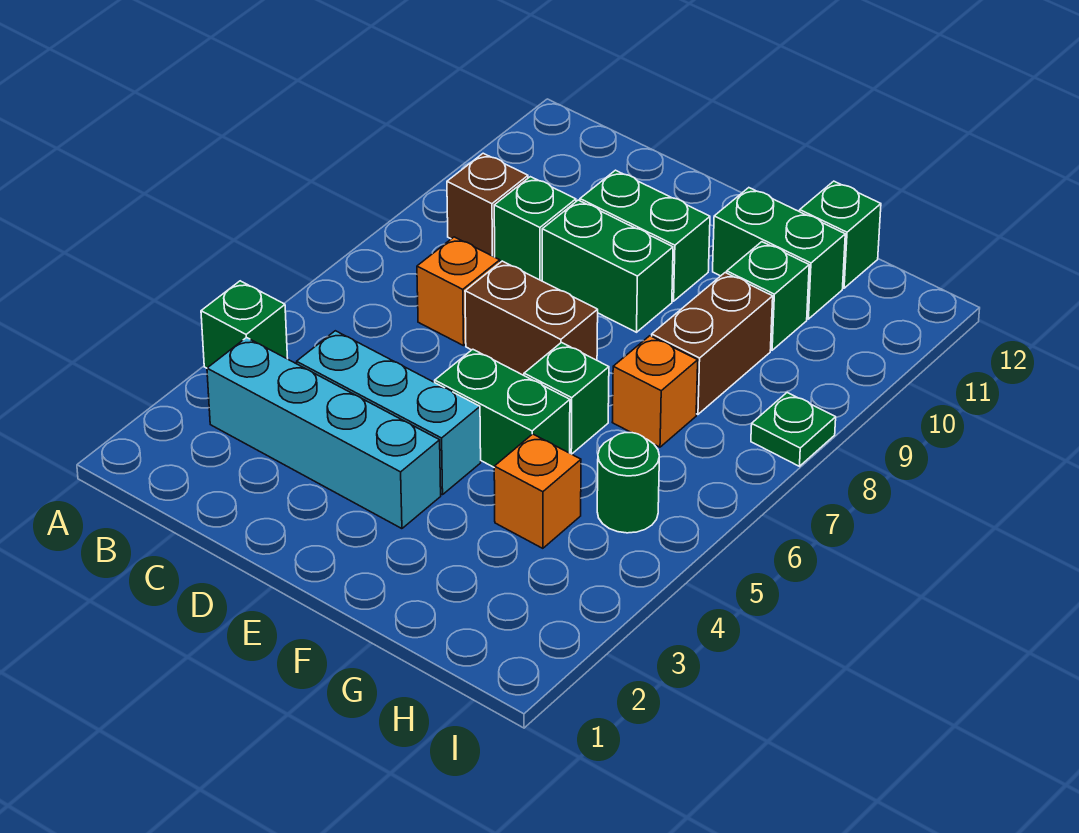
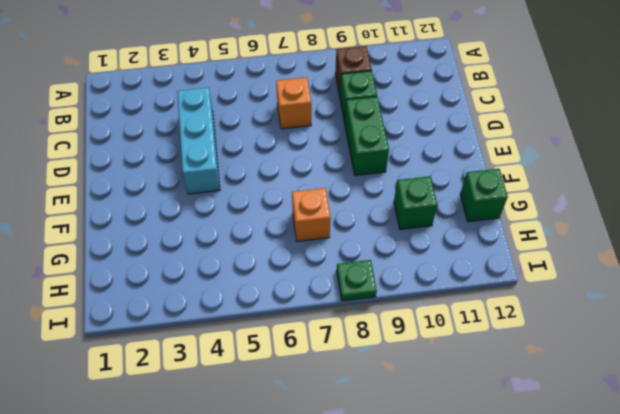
none -> green brick A4 level 1
none -> cyan brick B3:E3 level 1
none -> brown brick D7:E7 level 1

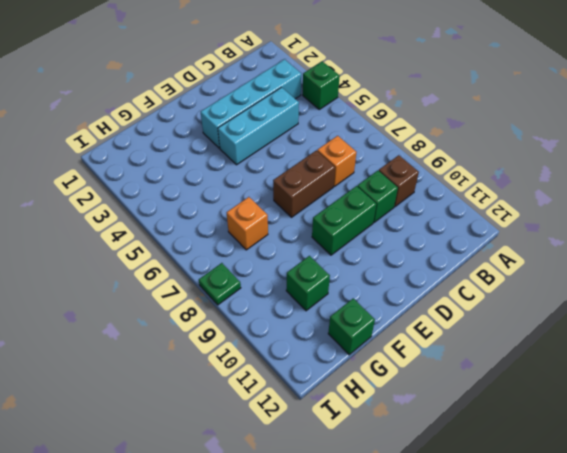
none -> green brick D10:E10 level 1
none -> green brick E5:F5 level 1
none -> green brick F6 level 1

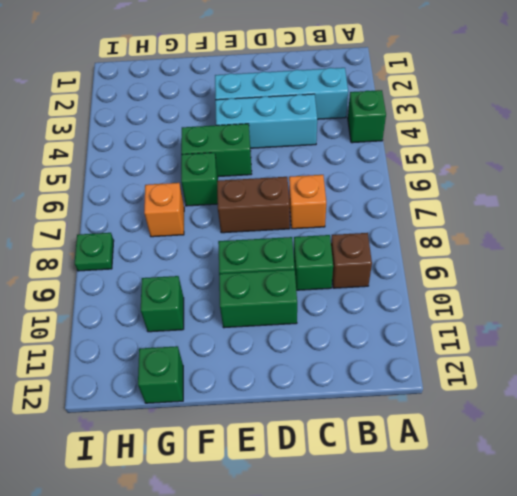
none -> green brick F11:G11 level 1
none -> orange brick G4 level 1
none -> brown brick G8:G9 level 1

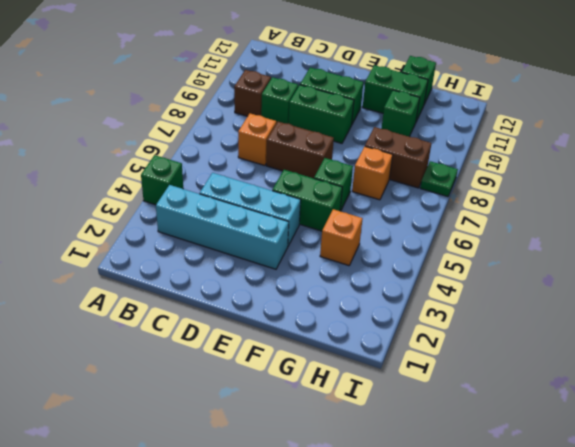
brown brick G8:H8 level 1 -> brown brick G8:G9 level 1
none -> green round brick H5 level 1

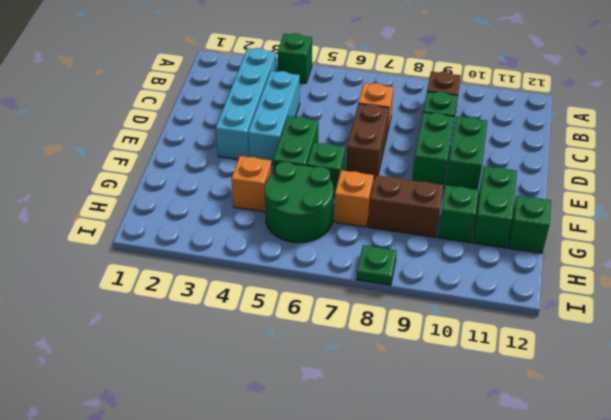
green round brick G5:H6 level 1 -> green round brick H5 level 1

